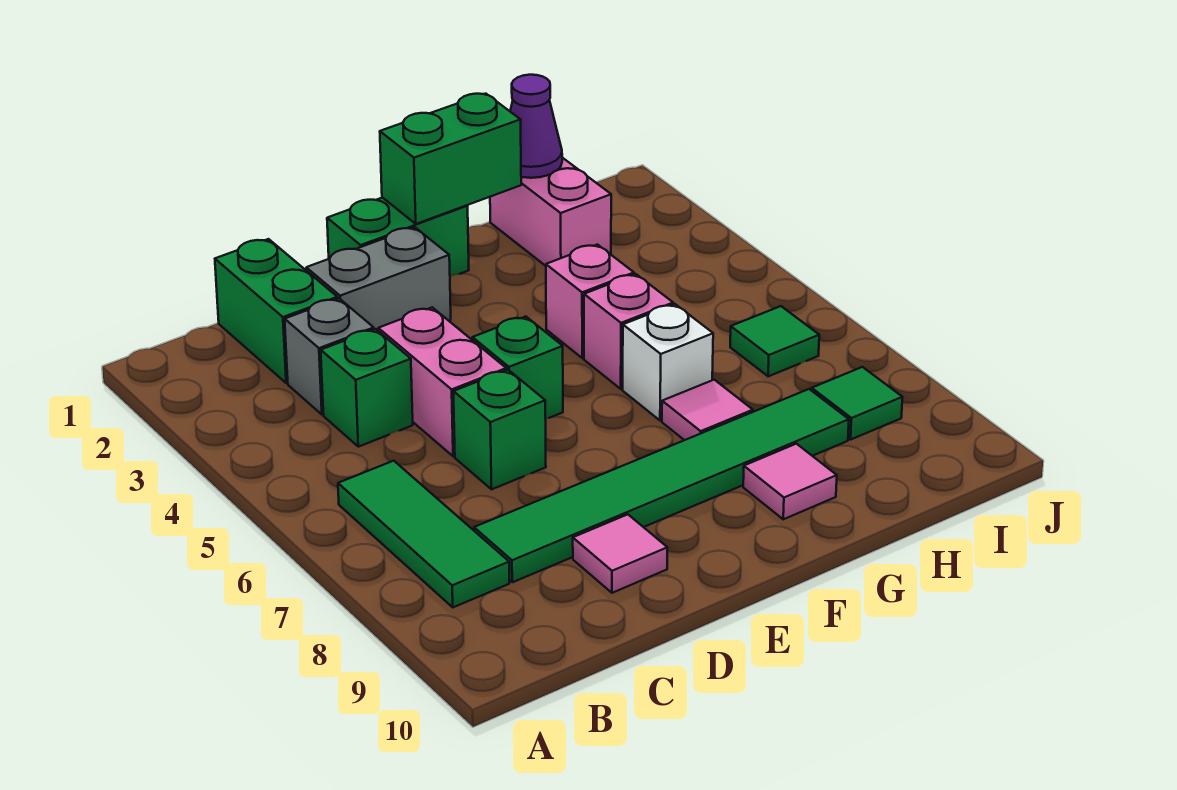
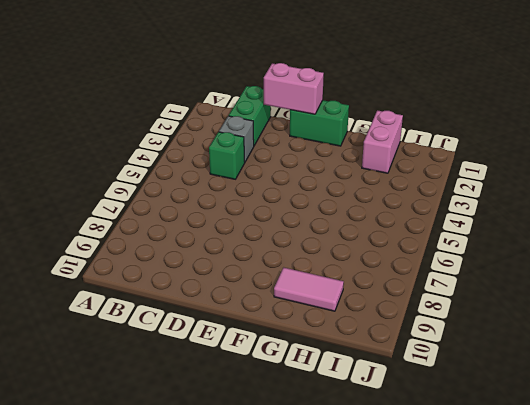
pink brick D1:E1 level 2 -> pink brick D4:D5 level 1
pink tile G9:H9 level 1 -> pink tile G9 level 1
none -> green tile B6:B8 level 1
none -> green tile C8:H8 level 1
none -> grey brick D2:E2 level 1

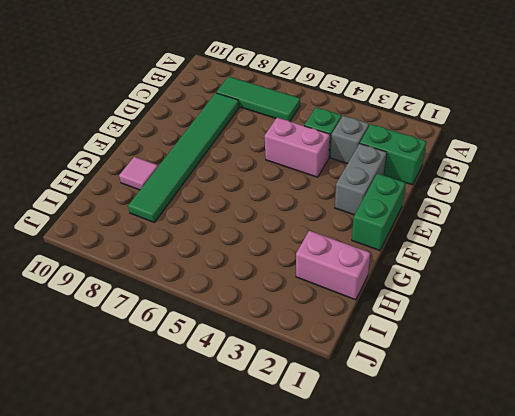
none -> green brick D6 level 1
none -> pink tile D9 level 1
none -> green brick E5 level 1

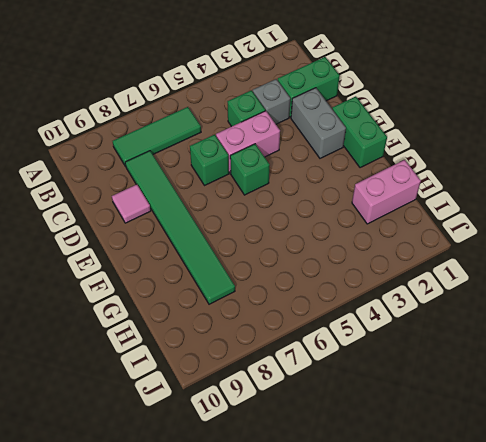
none -> pink brick G4 level 1
none -> pink brick G5 level 1
none -> white brick G6 level 1

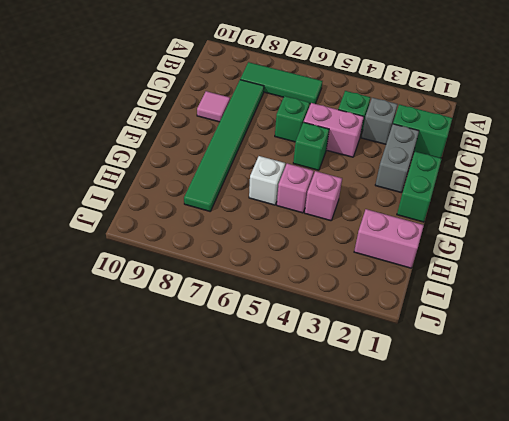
none -> pink tile G7 level 1
none -> pink tile G9 level 1
none -> green tile I6 level 1

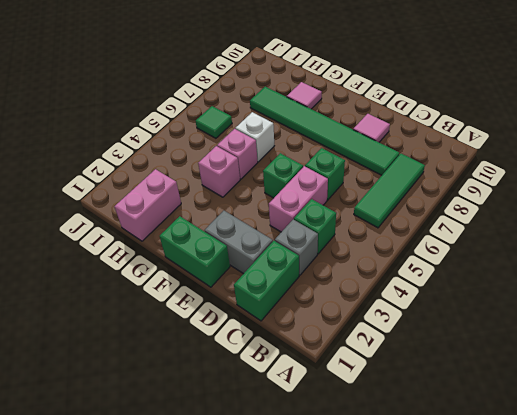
none -> pink tile G7 level 1
none -> green tile I8 level 1
none -> green brick F1:G1 level 2

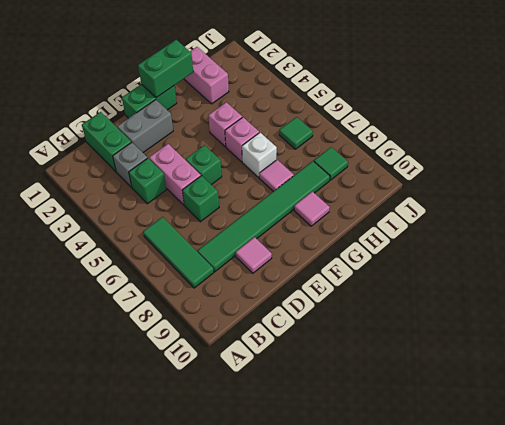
none -> purple cone H1 level 2

